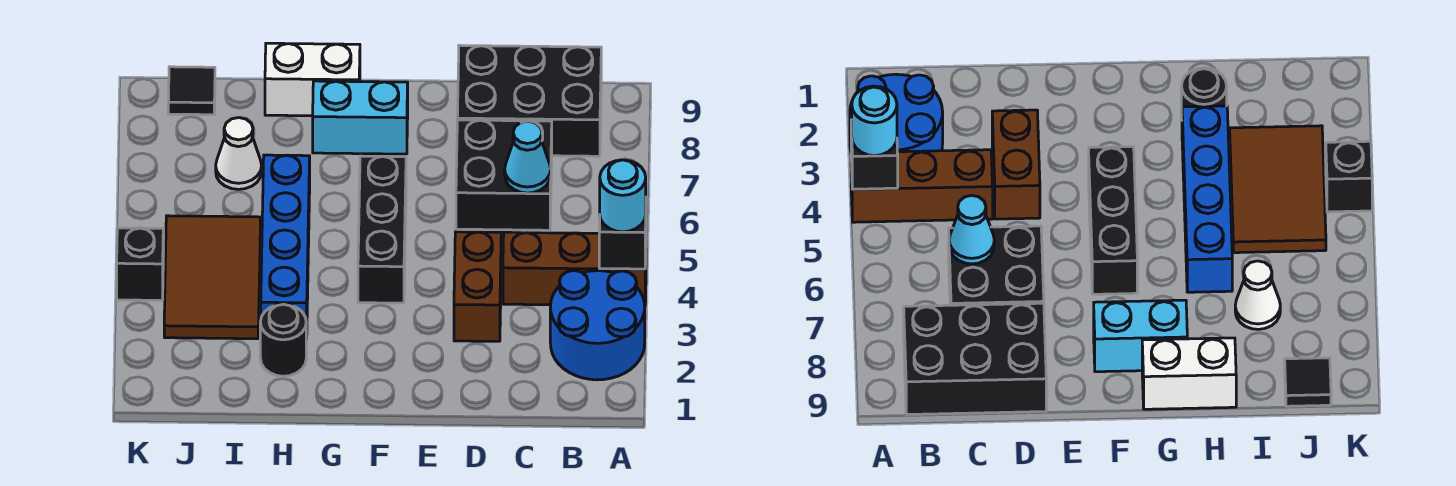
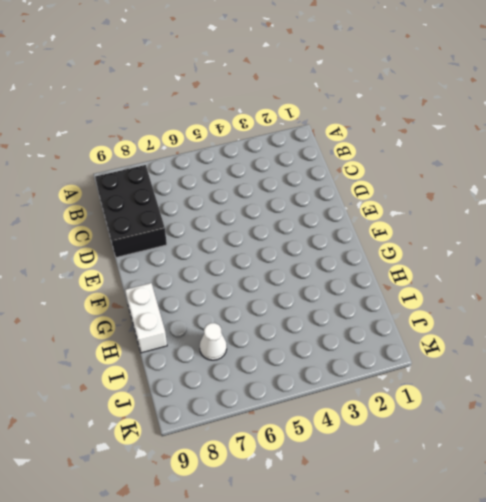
none -> blue round brick A2:B3 level 1
none -> brown brick A4:C4 level 1
none -> black brick C6:D7 level 1

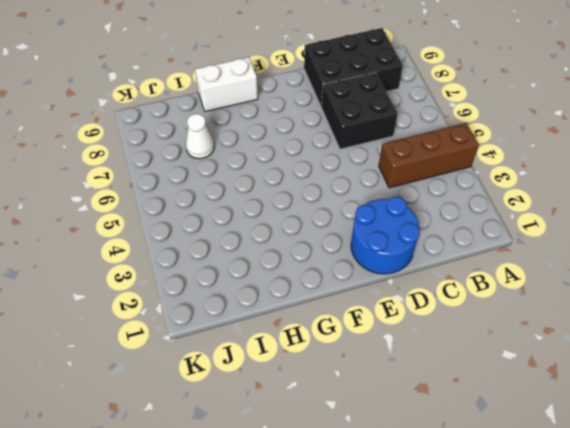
blue round brick D1:E2 level 1 -> blue round brick A2:B3 level 1
none -> brown brick D3:D4 level 1
none -> black brick F4:F6 level 1
none -> cyan brick F8:G8 level 1

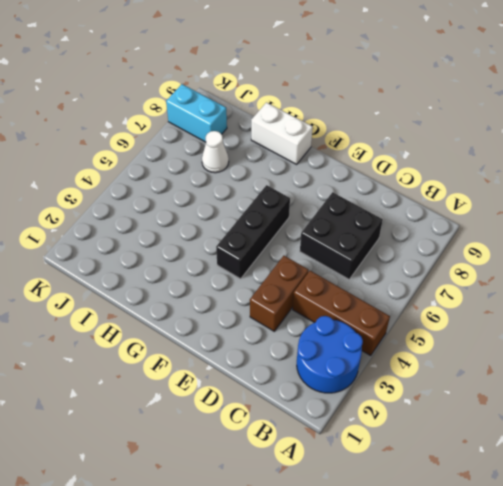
cyan brick J8:K8 level 1 -> cyan brick F8:G8 level 1
none -> black brick B8:D9 level 1
none -> black round brick H2 level 1
none -> blue brick H3:H6 level 1

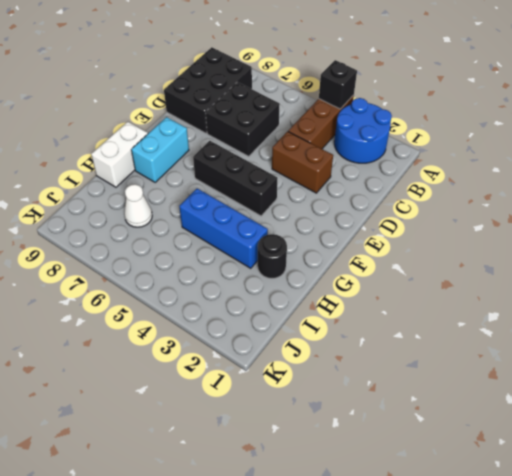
blue brick H3:H5 level 1 -> blue brick H3:H6 level 1
none -> brown tile I3:J5 level 1
none -> black tile J9 level 1
none -> black brick K4 level 1

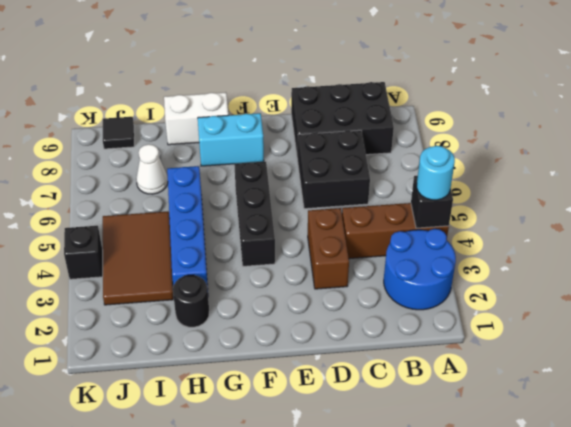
none -> cyan cone C6 level 2

